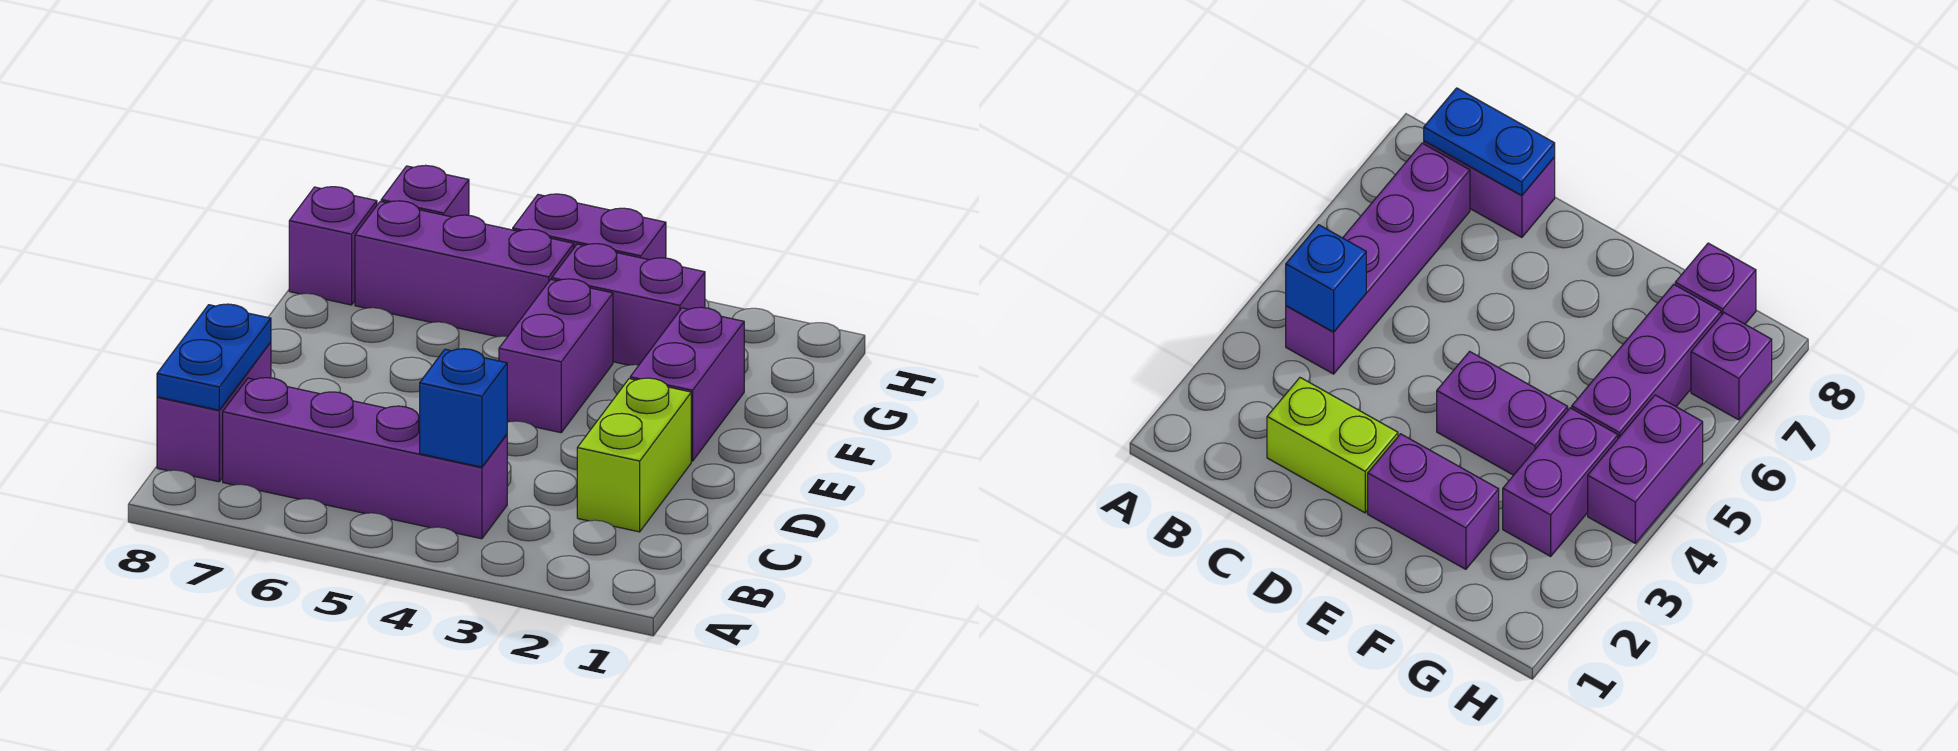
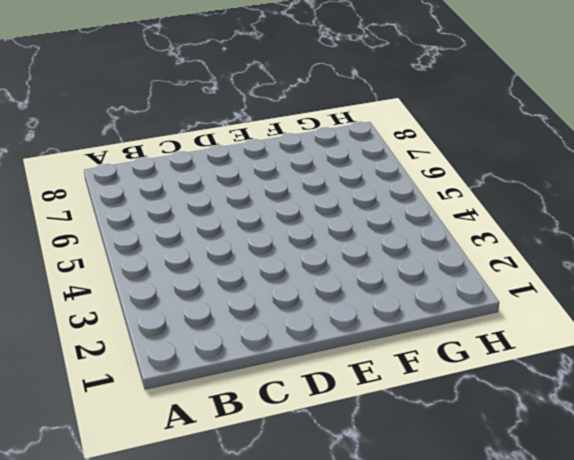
none -> purple brick B4:B7 level 1
none -> purple brick B8:C8 level 1
none -> lime brick C2:D2 level 1

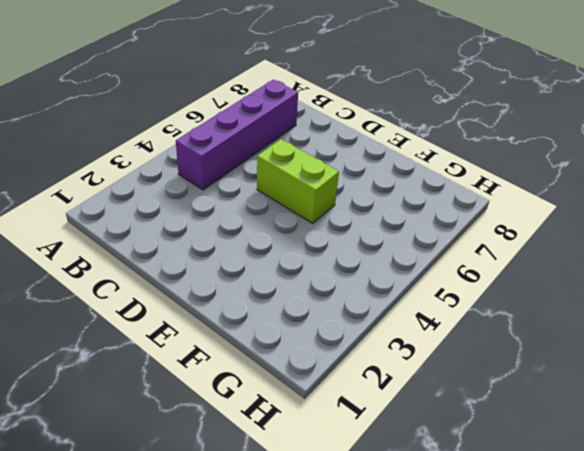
lime brick D5:E5 level 1 -> lime brick C2:D2 level 1
none -> purple brick B8:C8 level 1
none -> purple brick E2:F2 level 1
none -> purple brick E4:F4 level 1

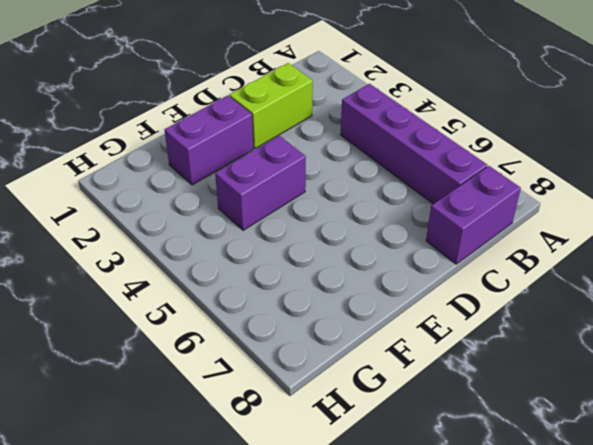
none -> purple brick G3:G4 level 1
none -> purple brick G5:G7 level 1
none -> purple brick G8 level 1

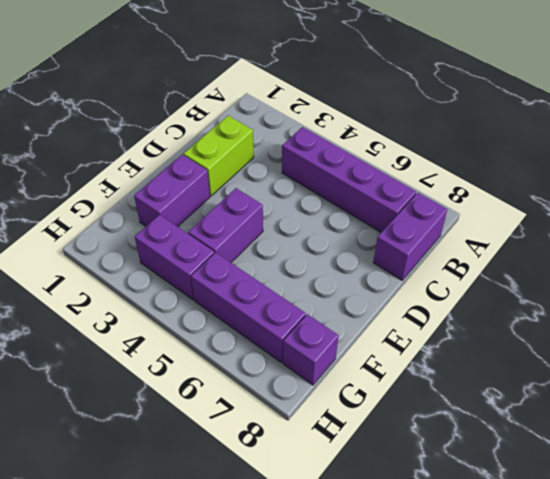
none -> purple brick H4:H5 level 1
none -> purple brick H7 level 1
none -> blue brick B4 level 2

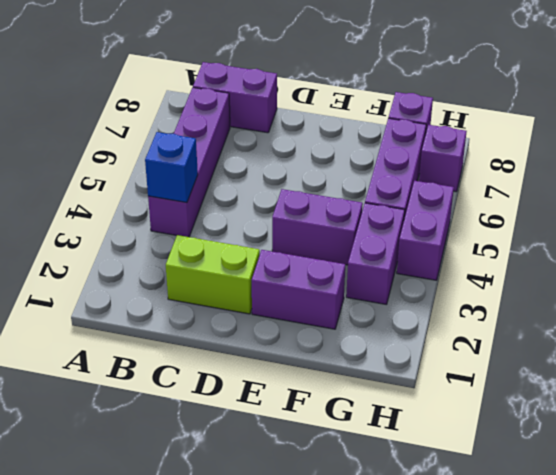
none -> blue plate B8:C8 level 2

